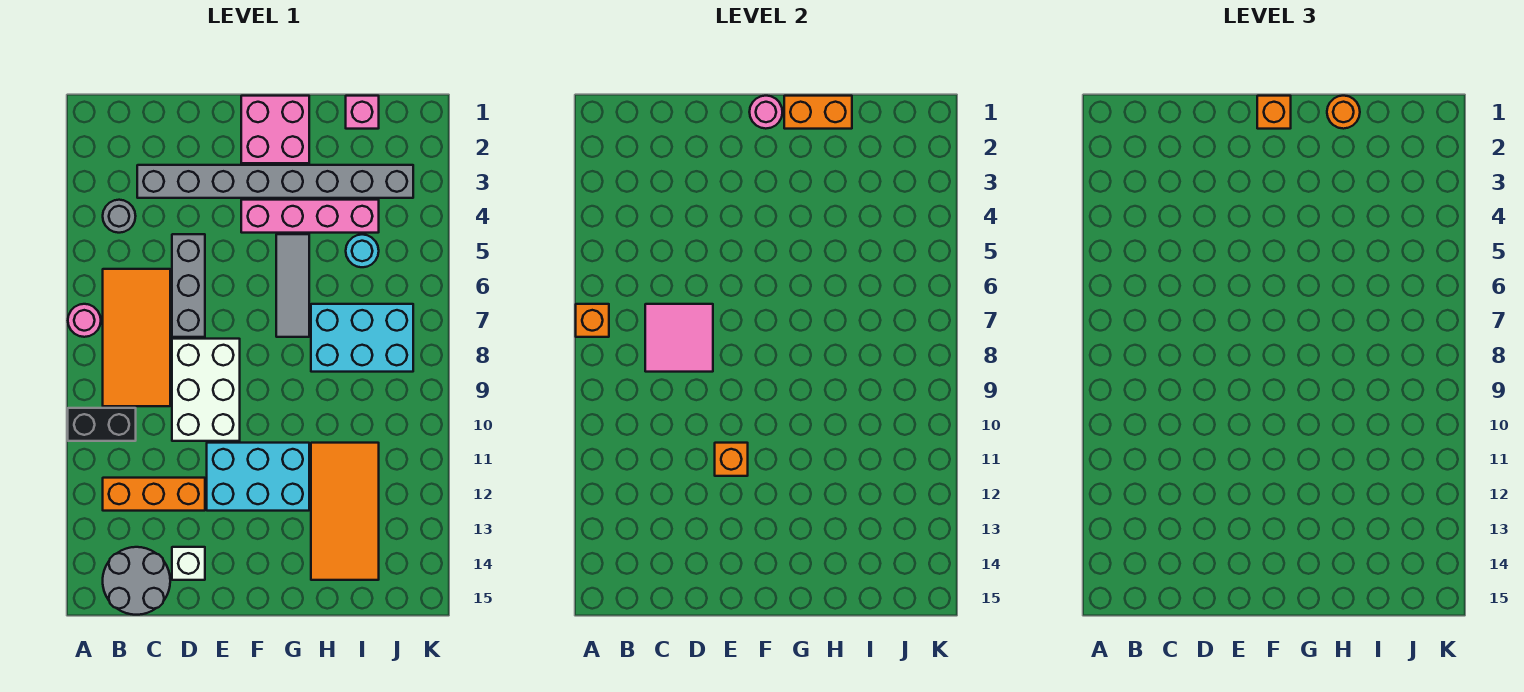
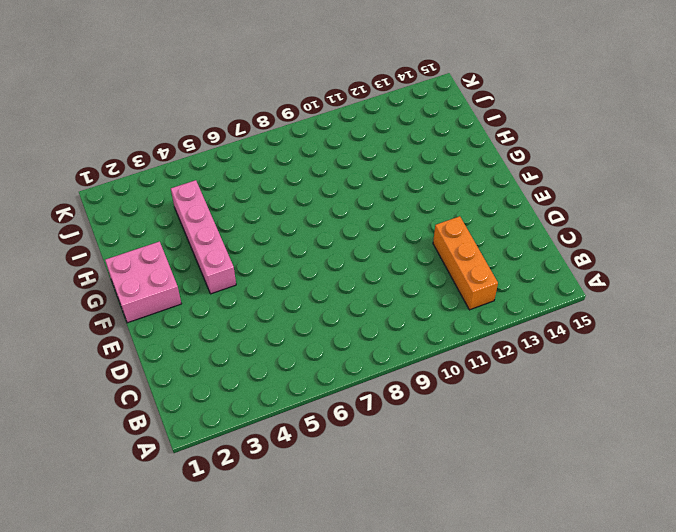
none -> pink round brick A7 level 1
none -> black brick A10:B10 level 1
none -> grey round brick B4 level 1

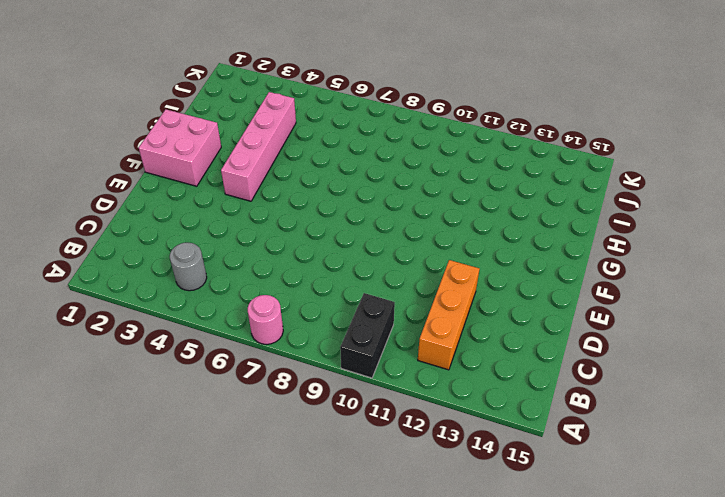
none -> orange tile B6:C9 level 1
none -> grey round brick B14:C15 level 1
none -> grey brick C3:J3 level 1

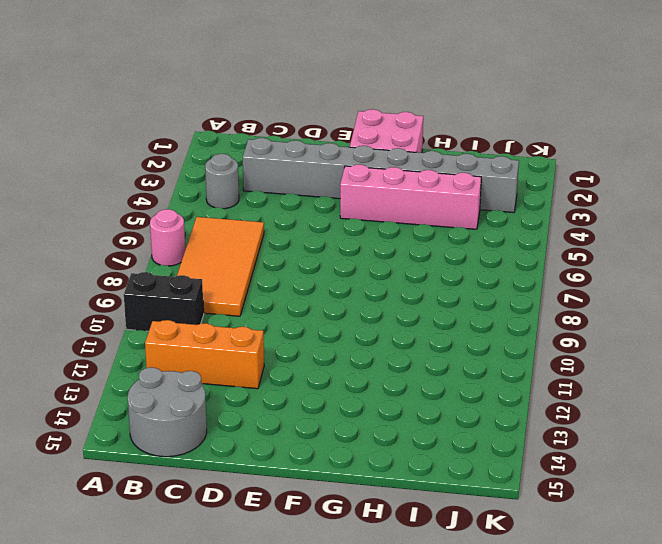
none -> grey brick D5:D7 level 1
none -> white brick D8:E10 level 1
none -> white brick D14 level 1

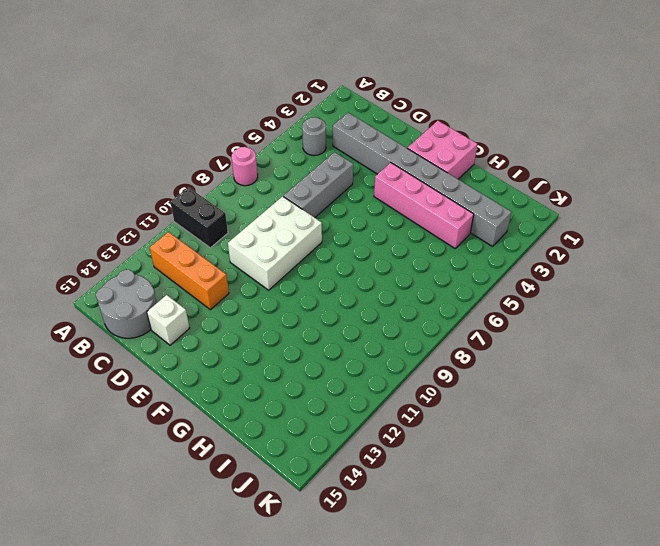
none -> orange tile B6:C9 level 1
none -> cyan brick E11:G12 level 1
none -> grey tile G5:G7 level 1

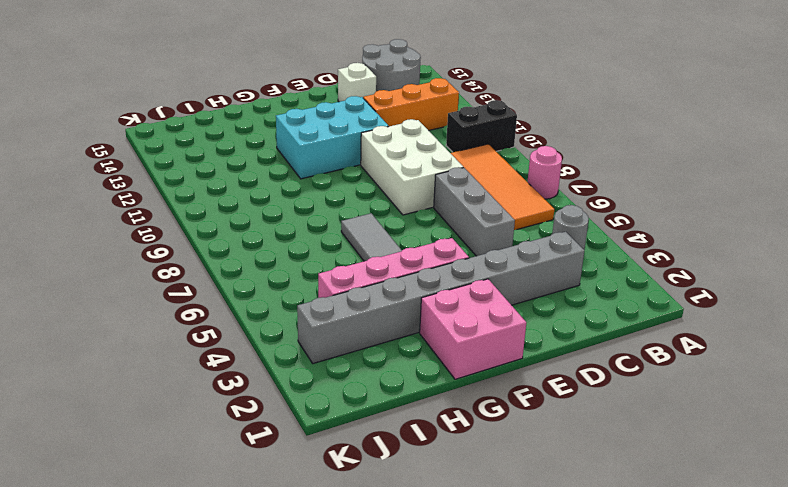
none -> cyan brick H7:J8 level 1
none -> orange tile H11:I14 level 1
none -> pink brick I1 level 1

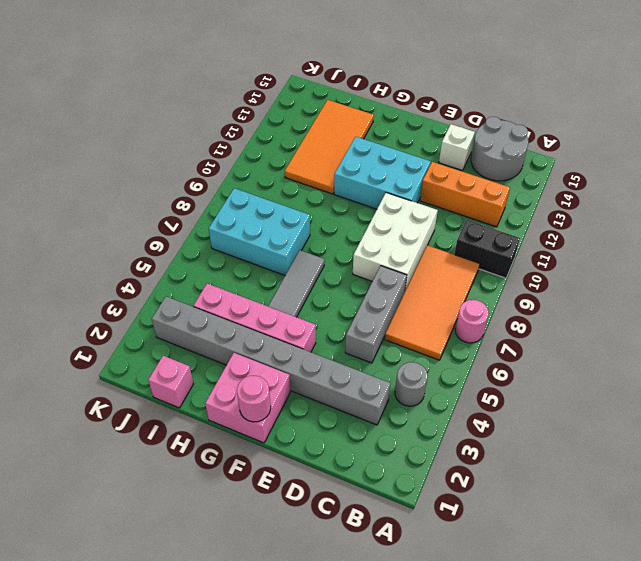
none -> cyan round brick I5 level 1
none -> orange brick A7 level 2
none -> pink tile C7:D8 level 2

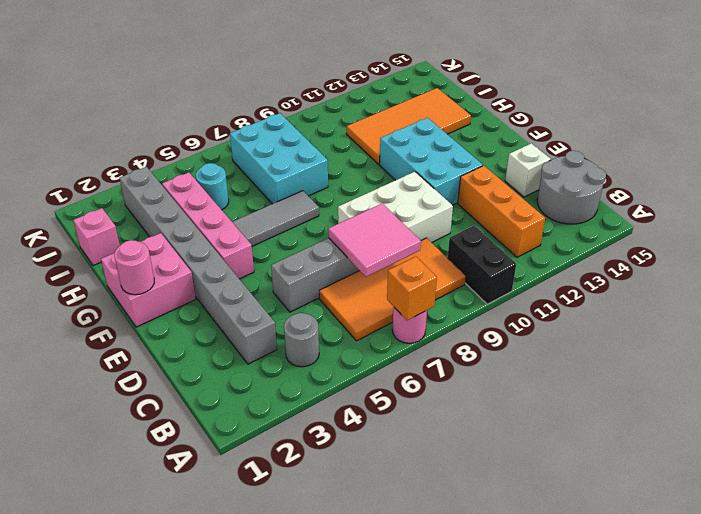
none -> orange brick E11 level 2
none -> orange brick G1:H1 level 2
none -> orange brick F1 level 3

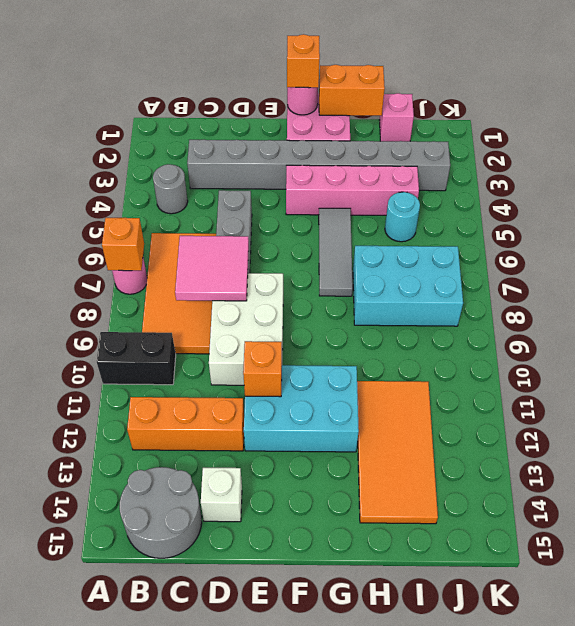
none -> orange round brick H1 level 3

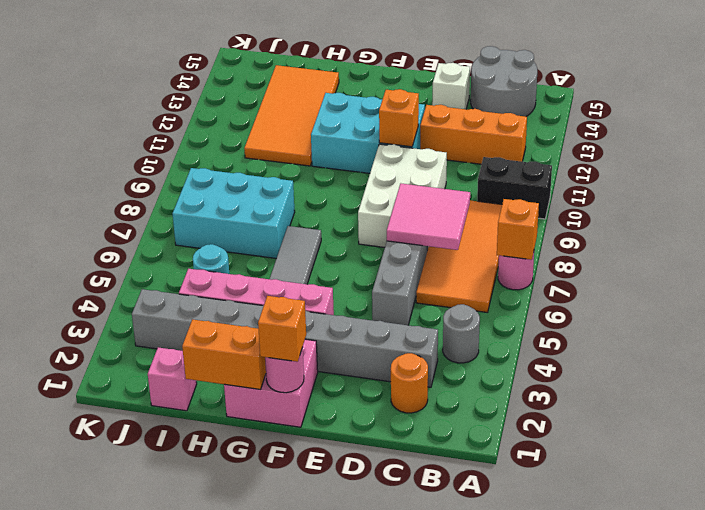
orange round brick C2 level 1 -> orange round brick H1 level 3

